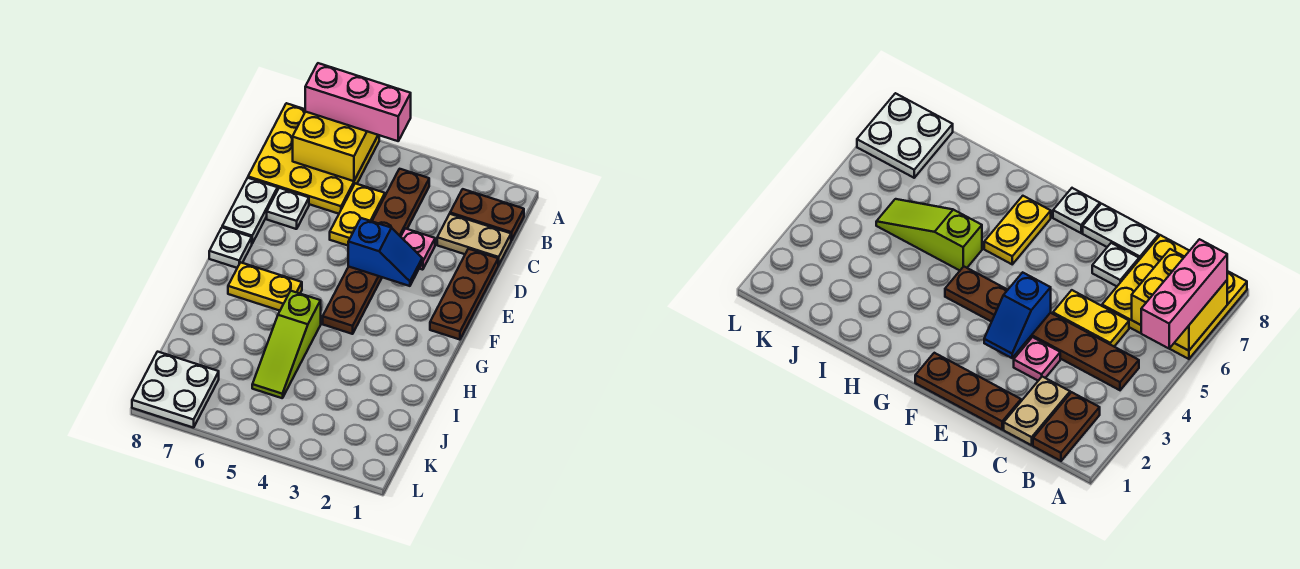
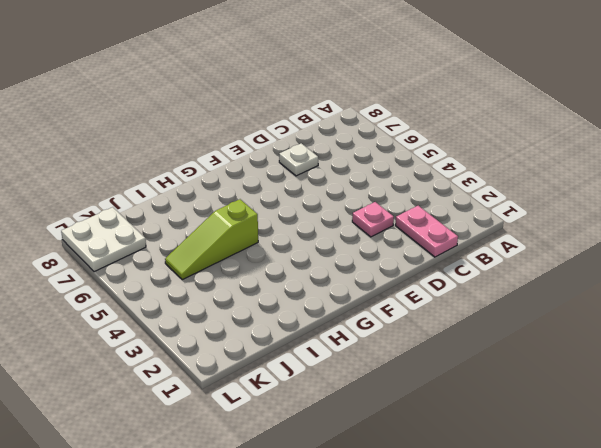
pink plate C1:C2 level 1 -> tan plate C1:C2 level 1
none -> yellow plate A6:C8 level 1
none -> brown plate B1:B2 level 1
none -> brown plate B4:G4 level 1

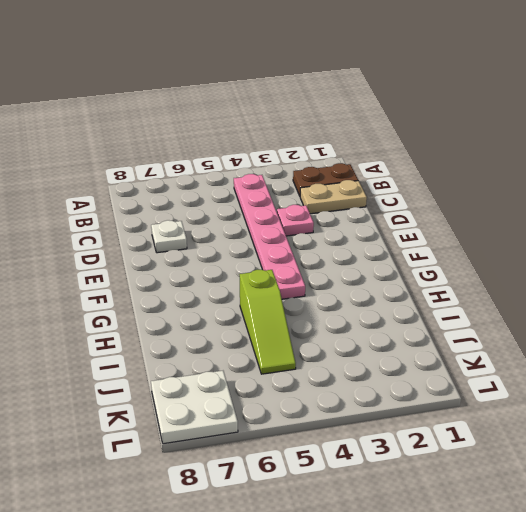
pink plate B4:G4 level 1 -> brown plate B4:G4 level 1
none -> yellow plate A6:C8 level 1
none -> yellow plate C5:D5 level 1
none -> brown plate D1:F1 level 1

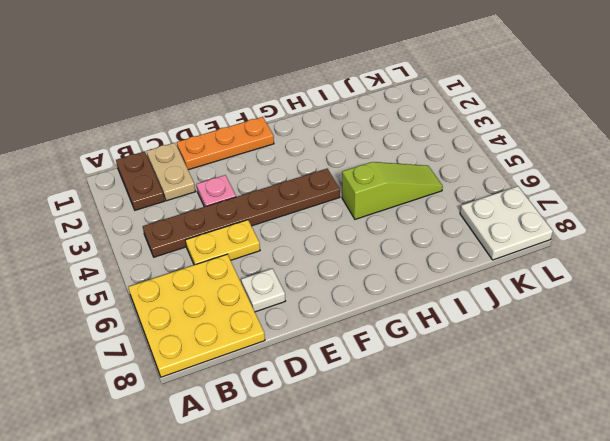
orange plate D1:F1 level 1 -> brown plate D1:F1 level 1
none -> white plate D8:E8 level 1
none -> white plate F8 level 1
none -> yellow plate G6:G7 level 1

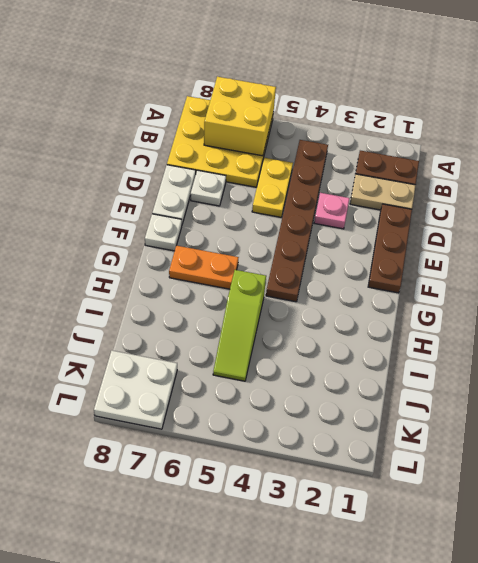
orange plate G6:G7 level 1 -> yellow plate G6:G7 level 1
none -> blue slope E3:E4 level 2 top 4
none -> pink brick A5:A7 level 3

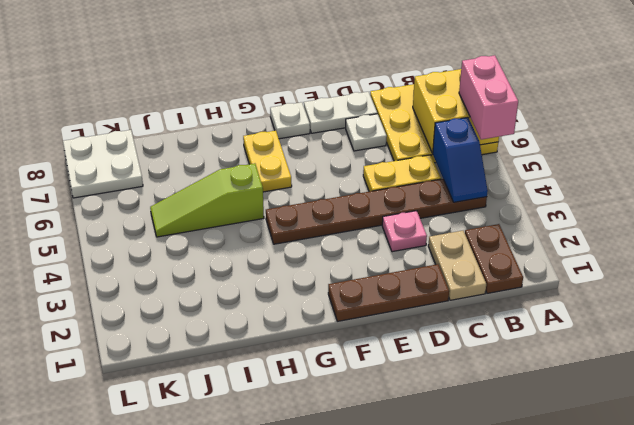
pink brick A5:A6 level 3 -> pink brick A5:A7 level 3
blue slope B4:B5 level 2 top 5 -> blue slope E3:E4 level 2 top 4

